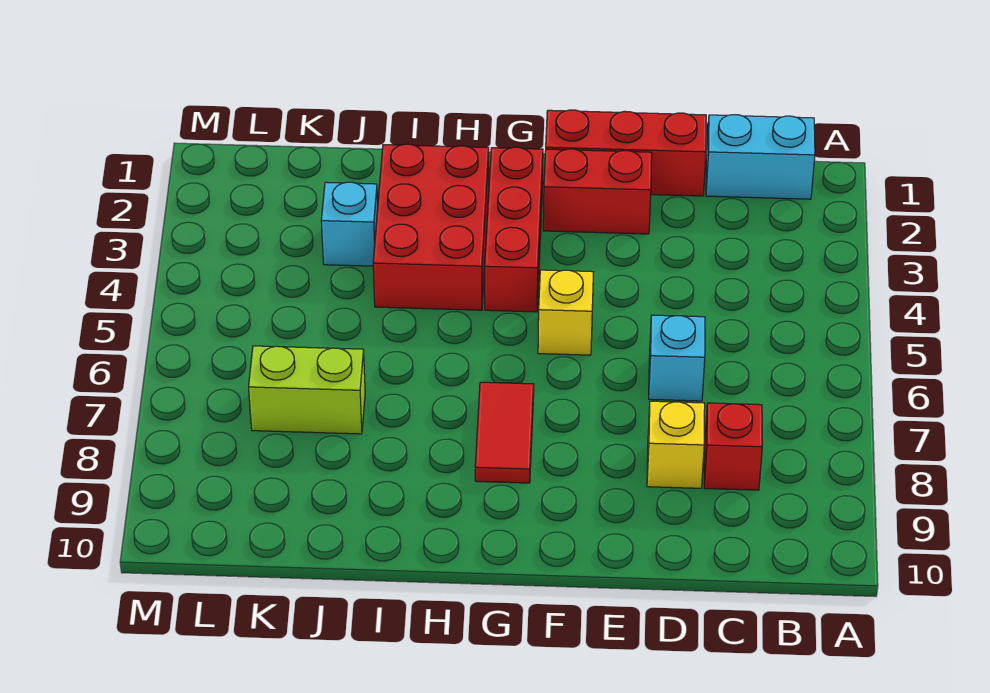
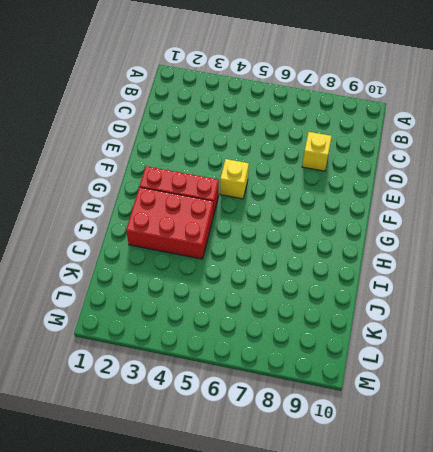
none -> cyan brick B1:C1 level 1
none -> red brick C8 level 1
none -> red brick D1:F1 level 1

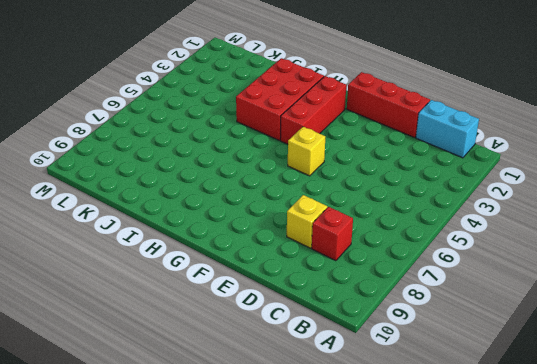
none -> cyan brick D6 level 1
none -> red brick E2:F2 level 1
none -> red tile G7:G8 level 1

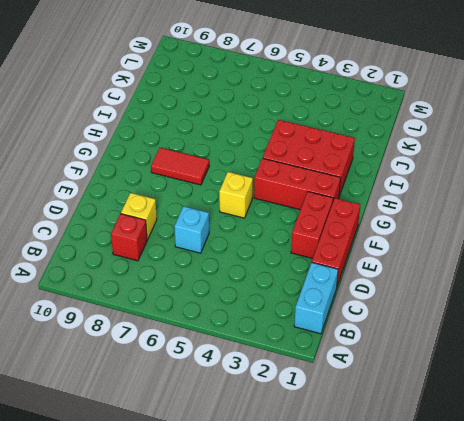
none -> cyan brick J3 level 1
none -> lime brick J7:K7 level 1

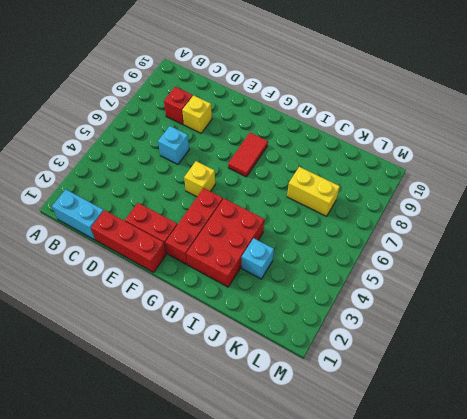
yellow brick J7:K7 level 1 -> lime brick J7:K7 level 1

